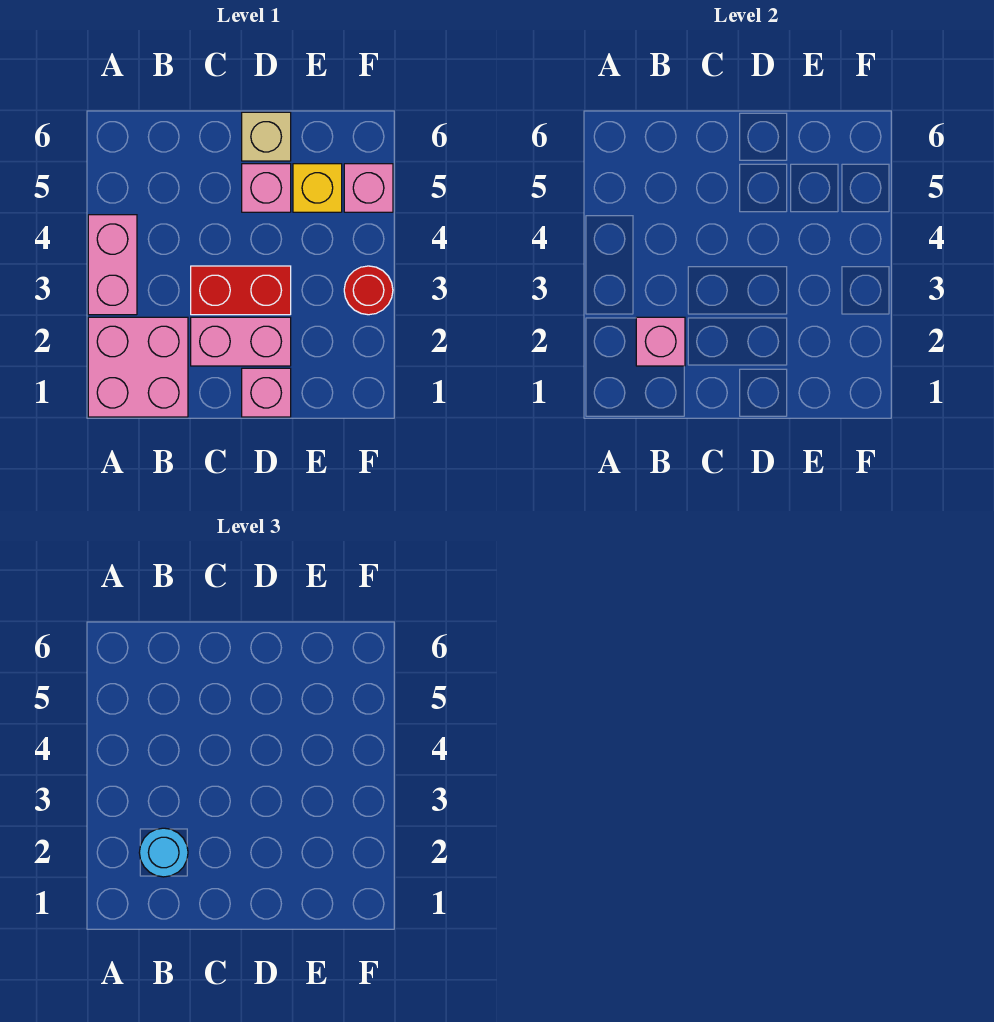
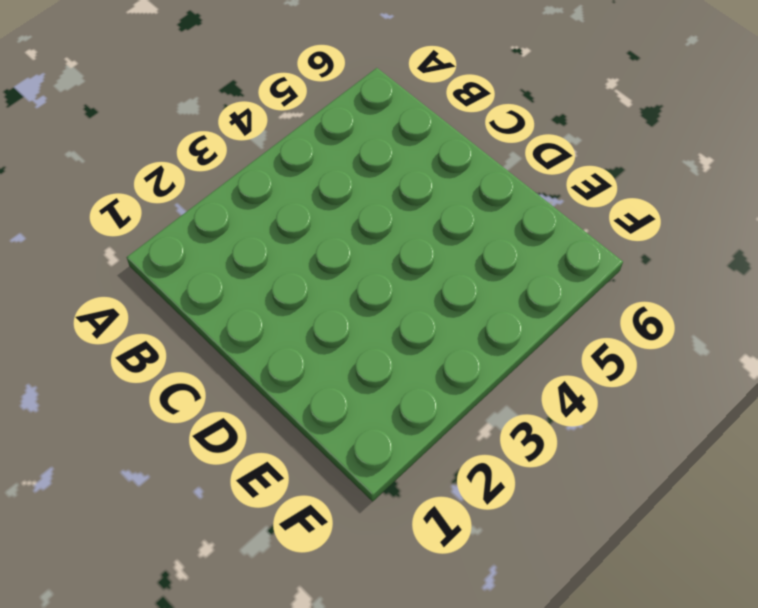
none -> pink brick A1:B2 level 1
none -> pink brick A3:A4 level 1
none -> pink brick C2:D2 level 1

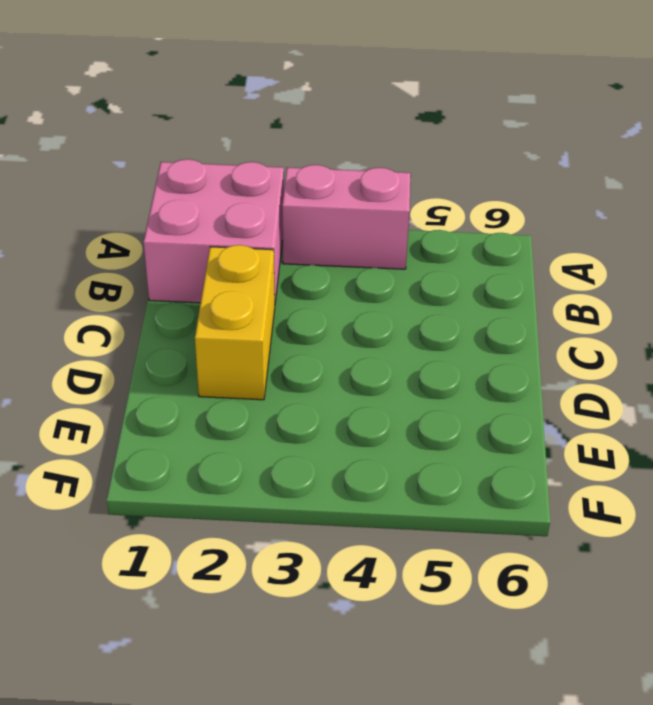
yellow brick C2:D2 level 1 -> pink brick C2:D2 level 1
none -> red brick C3:D3 level 1
none -> pink brick D1 level 1
none -> pink brick D5 level 1

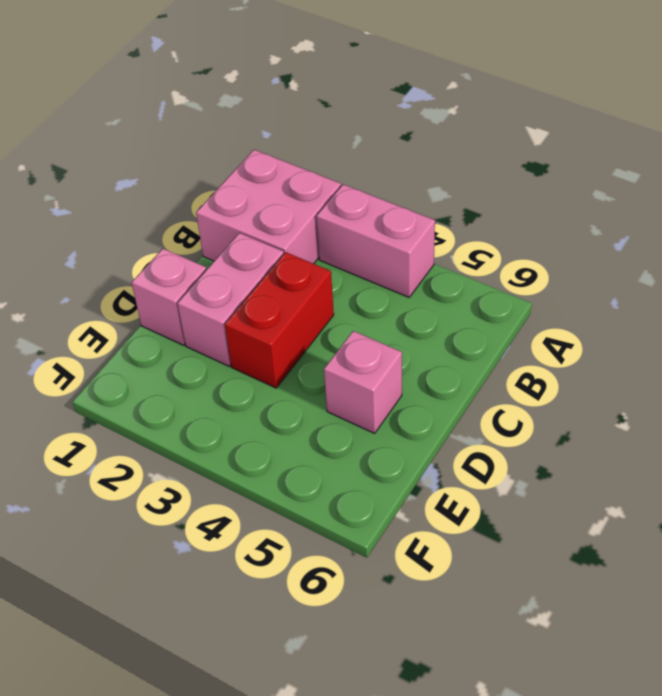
none -> tan brick D6 level 1
none -> yellow brick E5 level 1
none -> red round brick F3 level 1

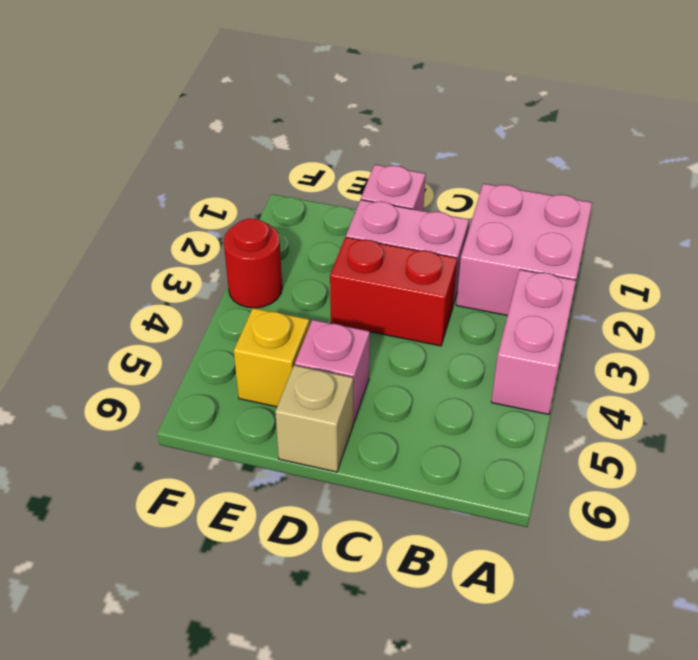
none -> pink brick F5 level 1
none -> pink brick B2 level 2
none -> cyan round brick B2 level 3

